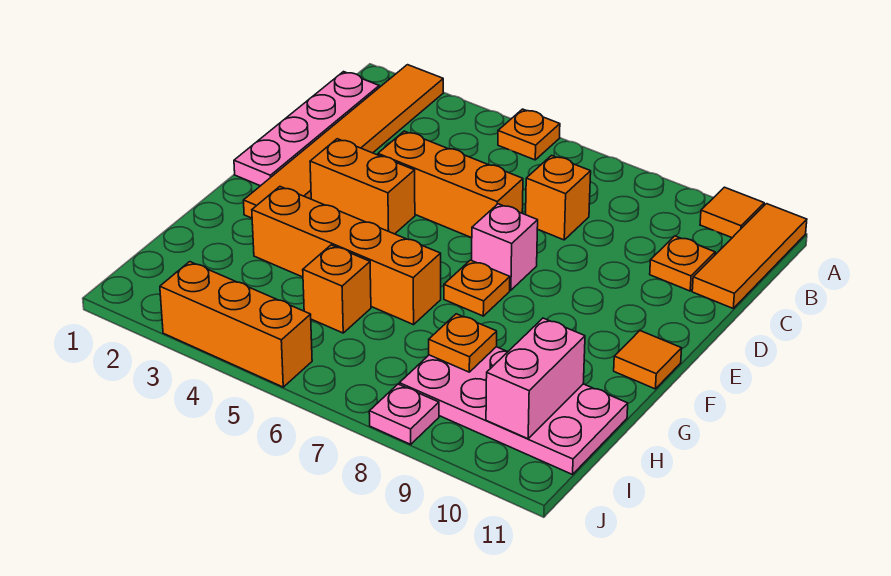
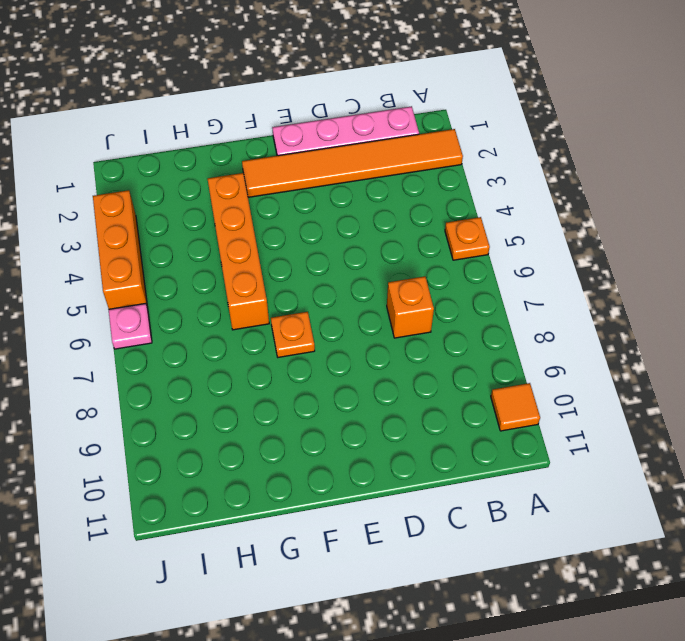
pink plate J6 level 1 -> pink plate J8 level 1
none -> orange tile A11:C11 level 1
none -> orange plate C10 level 1
none -> orange brick D4:D6 level 1

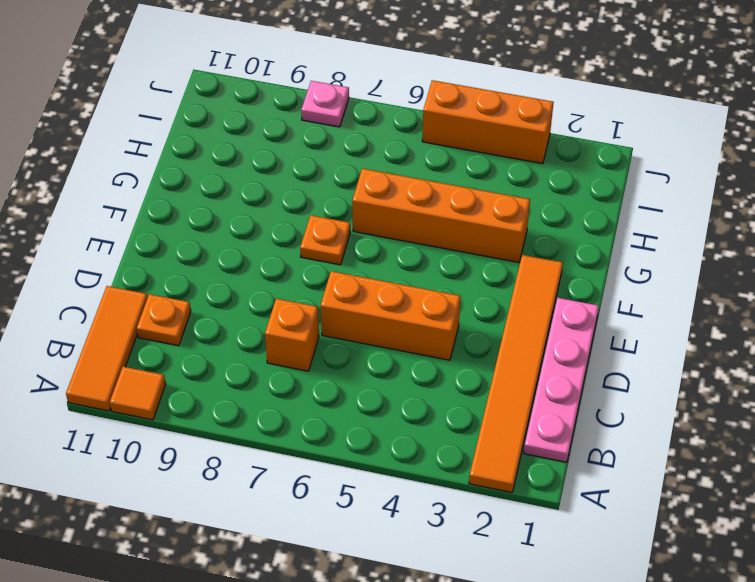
none -> orange plate A5 level 1
none -> orange brick E3:E4 level 1
none -> pink brick E7 level 1

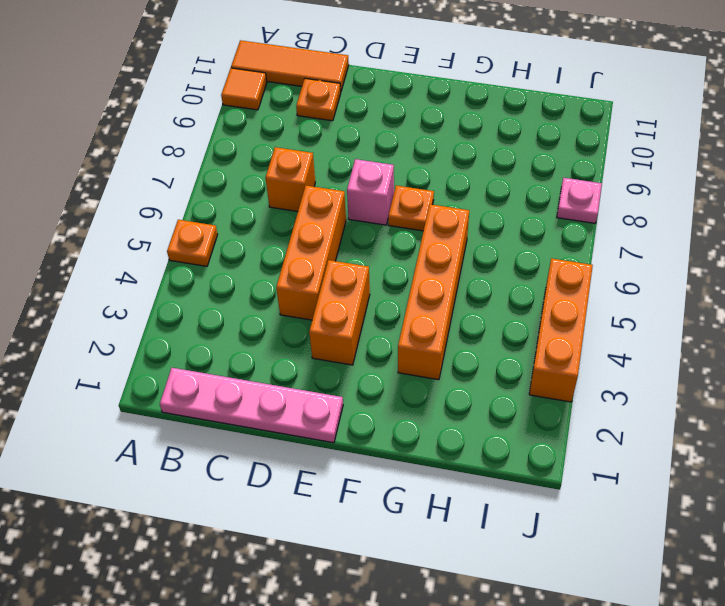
none -> orange tile A2:F2 level 1
none -> orange tile F11 level 1
none -> orange brick H5 level 1

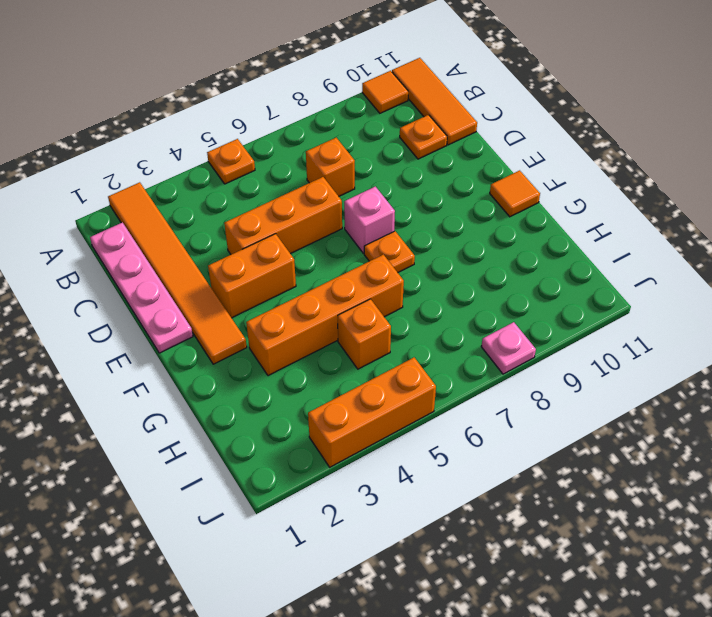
none -> pink plate H8:I11 level 1
none -> orange plate H8 level 2
none -> pink brick H10:I10 level 2

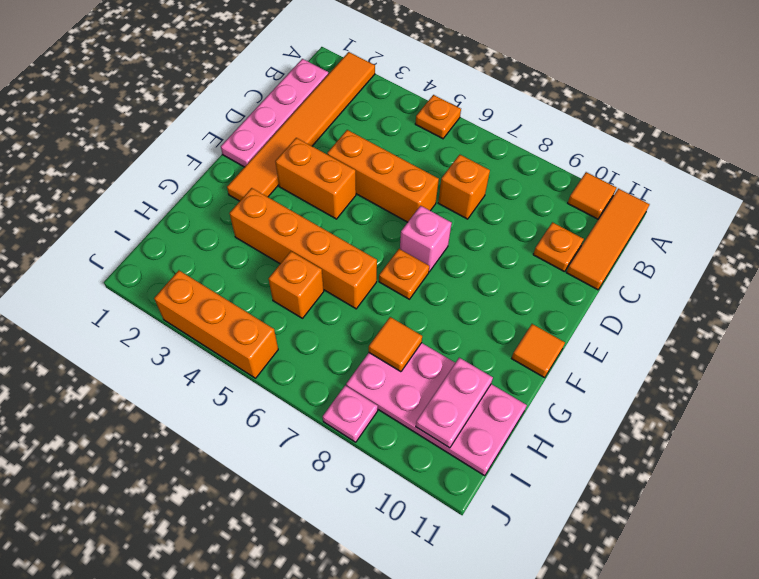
orange tile H8 level 2 -> orange plate H8 level 2
pink plate H10:I10 level 2 -> pink brick H10:I10 level 2

